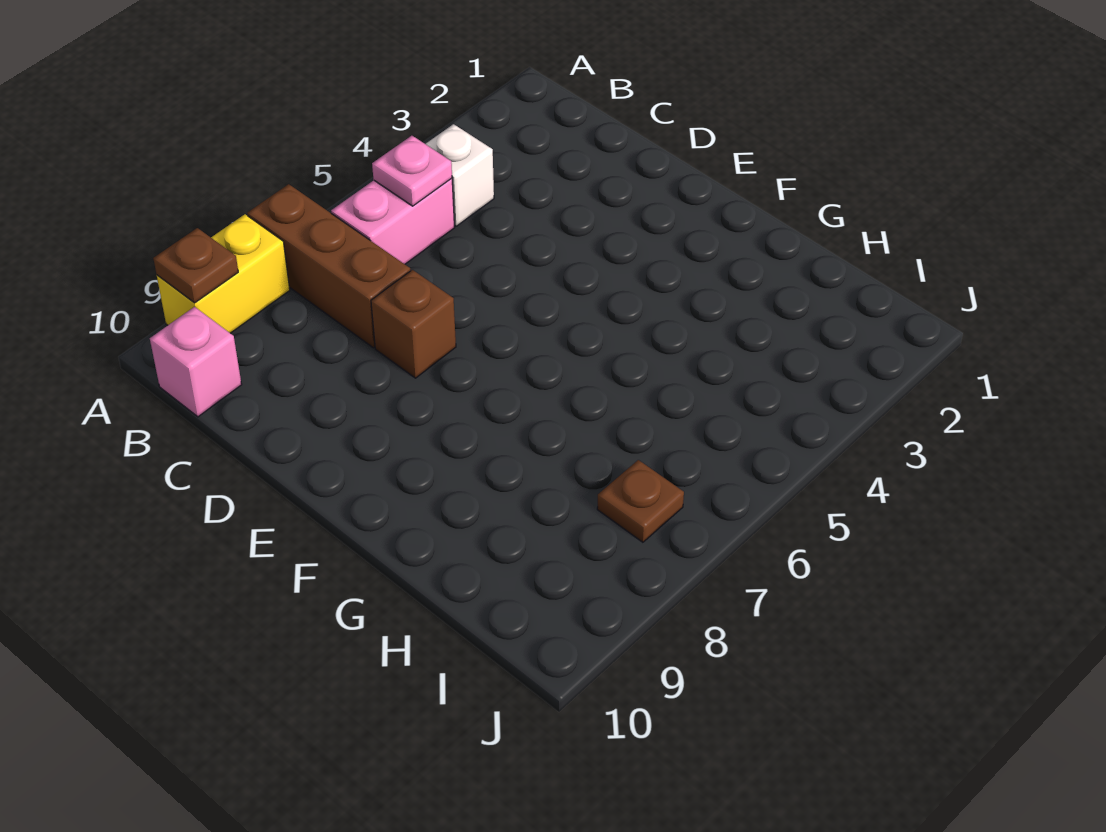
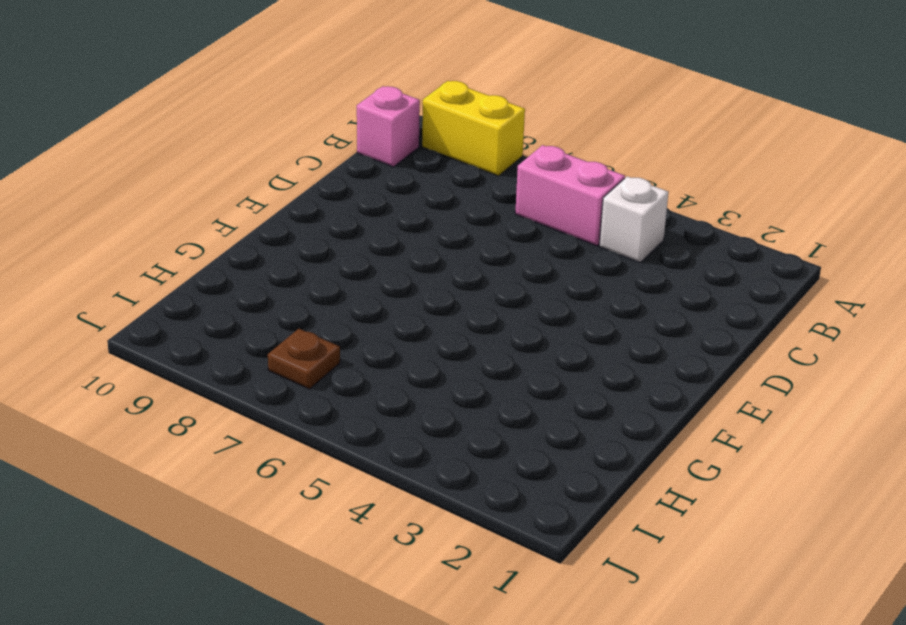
none -> brown brick A7:C7 level 1
none -> brown brick D7 level 1

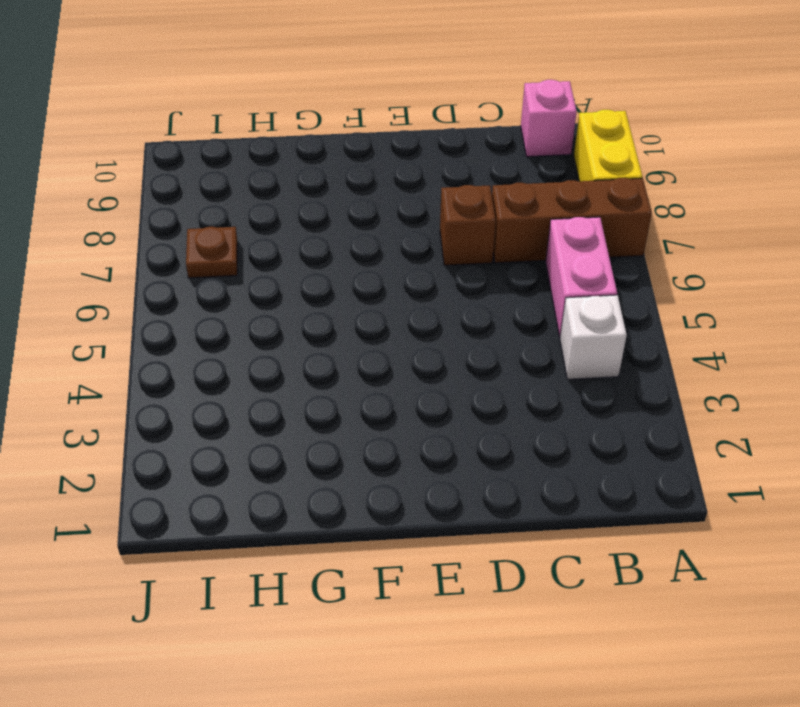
none -> brown plate A9 level 2
none -> pink plate B5 level 2

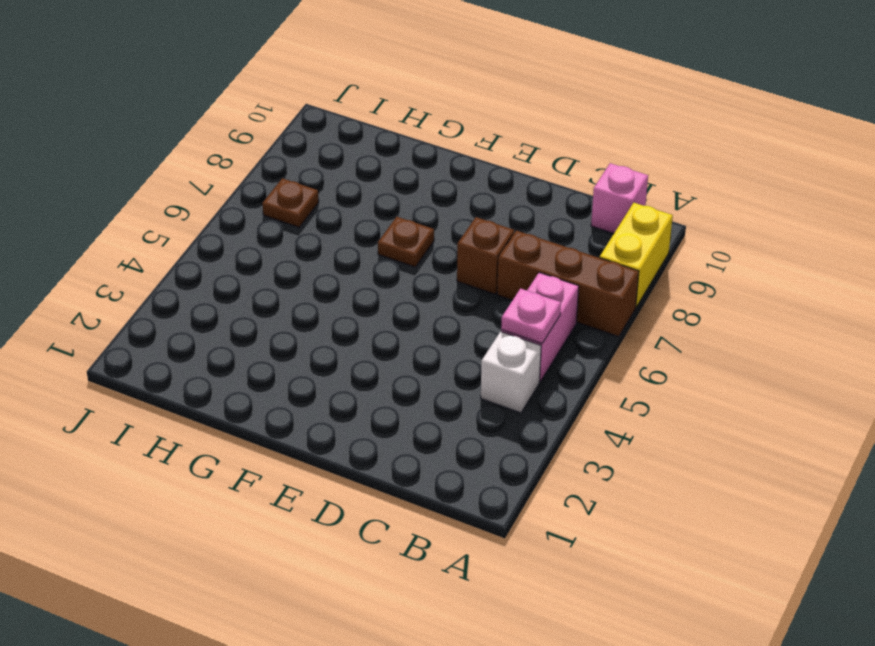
brown plate F7 level 1 -> brown plate A9 level 2

